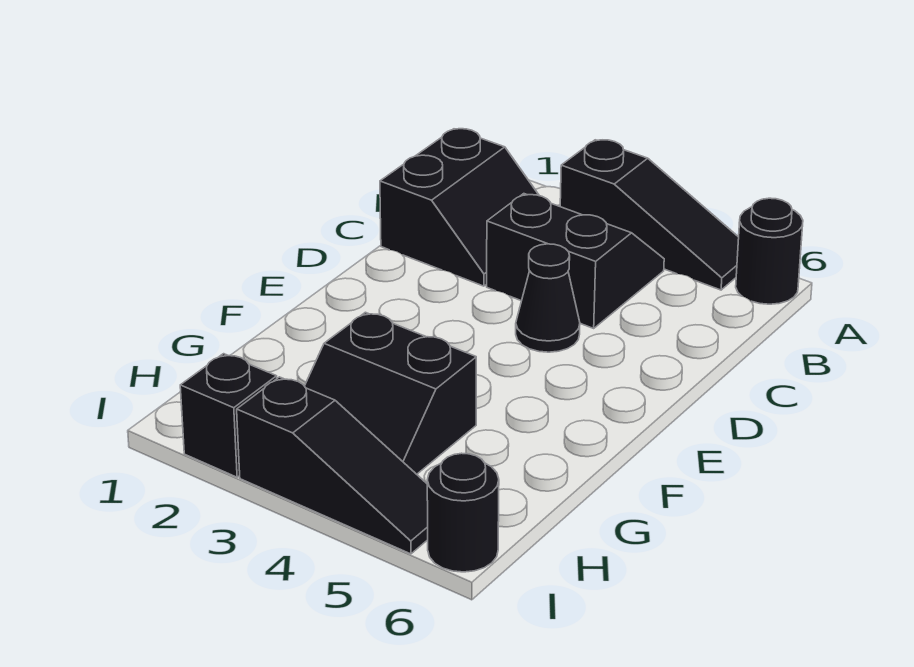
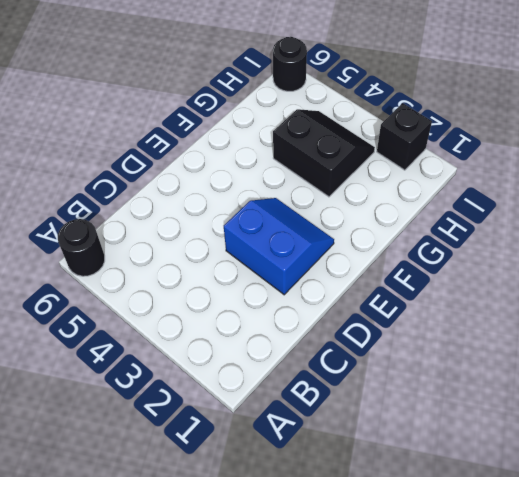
blue slope D2:E3 level 1 top D -> none
none -> black slope A3:A5 level 1 top 3
none -> black slope B1:C2 level 1 top 1

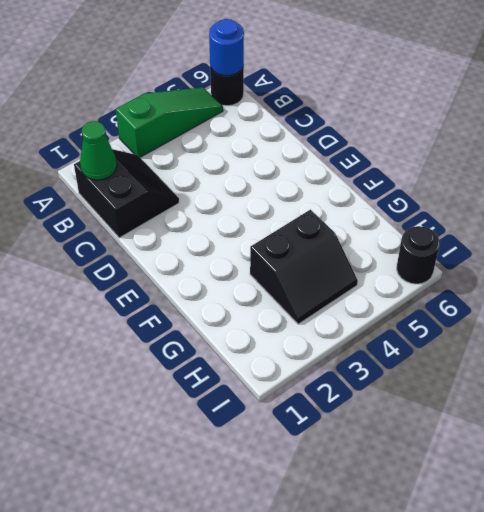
green slope A3:A5 level 1 top 3 -> black slope A3:A5 level 1 top 3
blue round brick A6 level 2 -> none
green cone B1 level 2 -> none
none -> black slope B3:C4 level 1 top C
none -> black cone D4 level 1

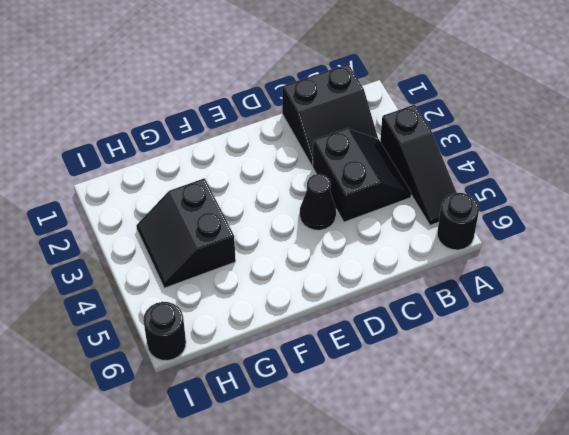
none -> black brick I2 level 1
none -> black slope I3:I5 level 1 top 3

